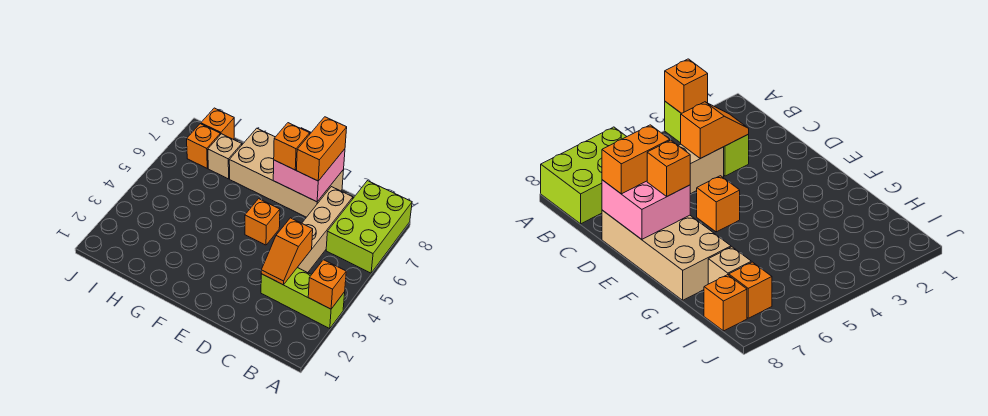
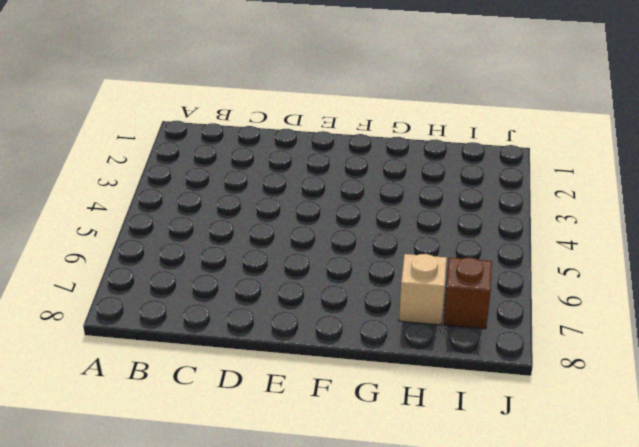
brown brick I7 level 1 -> orange brick I7 level 1
none -> lime brick A3:C3 level 1
none -> lime brick A6:B8 level 1
none -> tan brick C4:C7 level 1

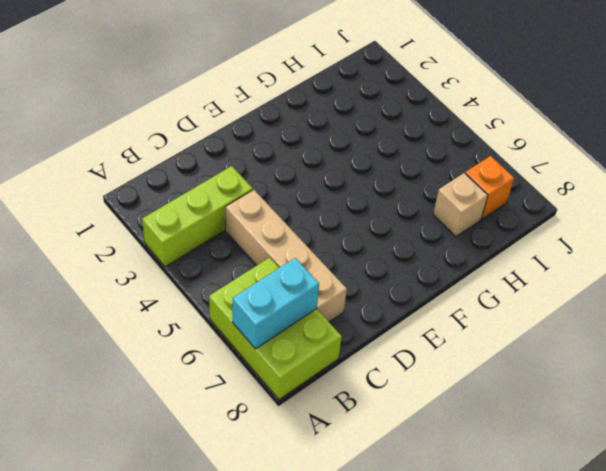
cyan brick A7:B7 level 2 -> none
none -> tan brick D7:G8 level 1
none -> orange brick E5 level 1
none -> orange brick I8 level 1

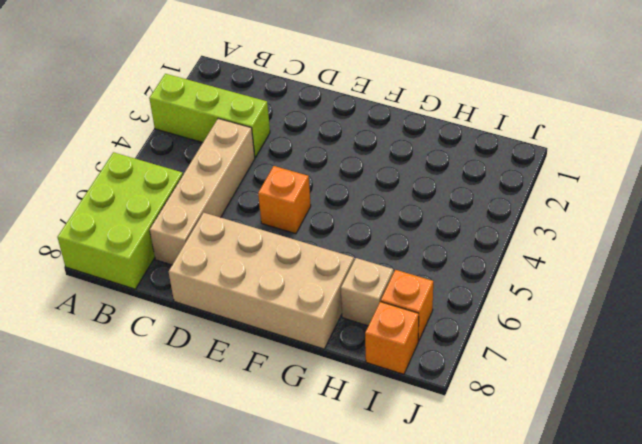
none -> orange brick A3 level 2
none -> orange slope C3:C4 level 2 top 4
none -> pink brick D7:E8 level 2

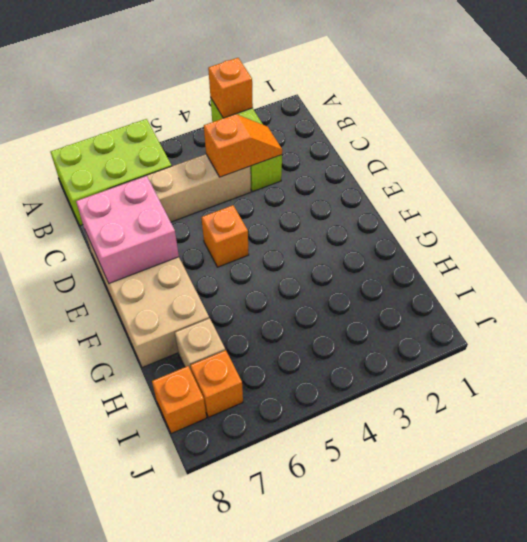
none -> orange brick D7:D8 level 3
none -> orange brick E7 level 3

